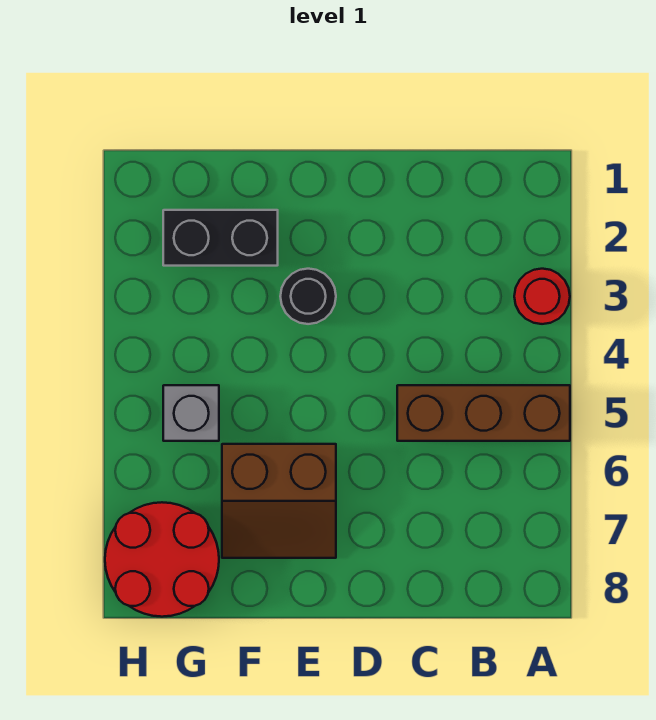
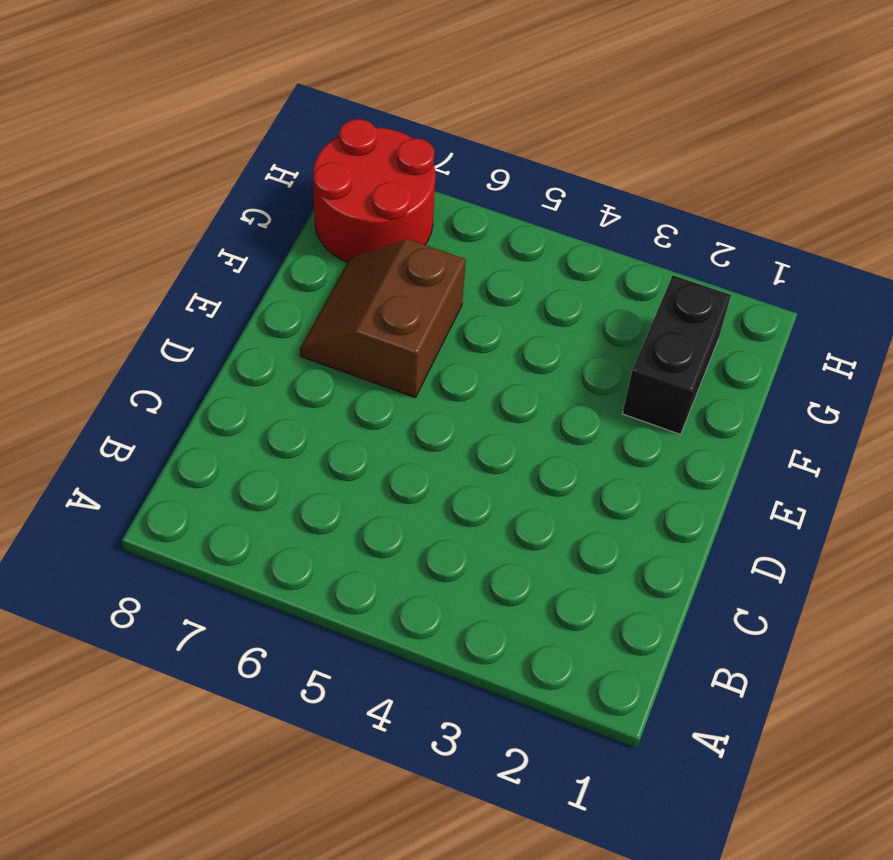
none -> red round brick A3 level 1
none -> brown brick A5:C5 level 1

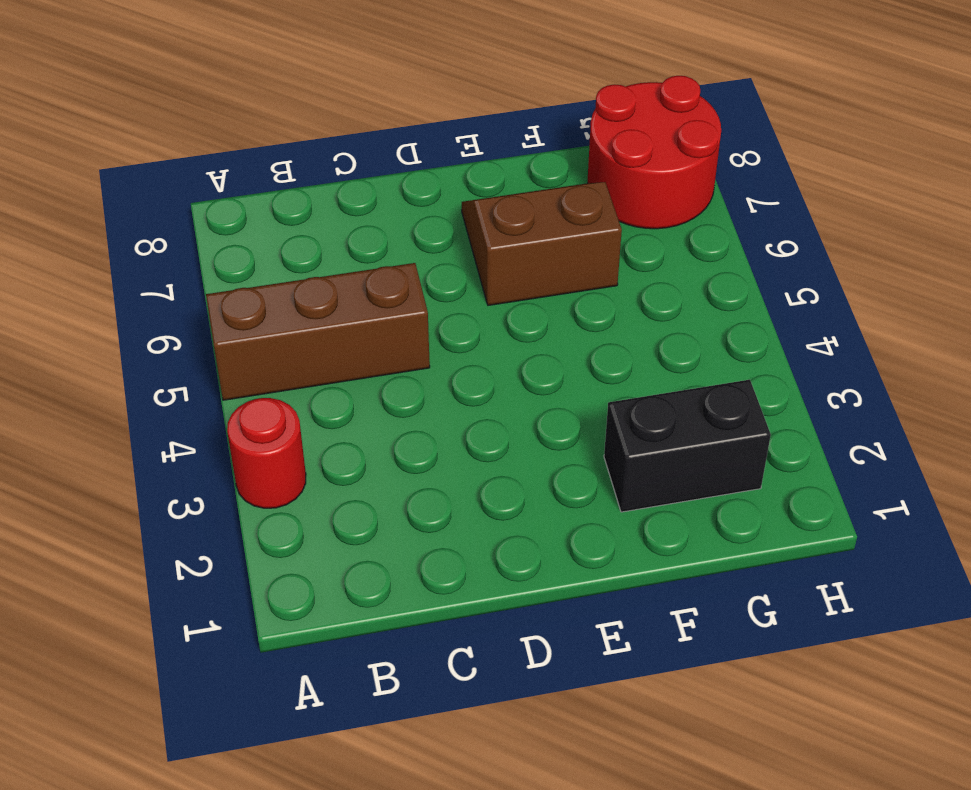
none -> black round brick E3 level 1
none -> grey brick G5 level 1

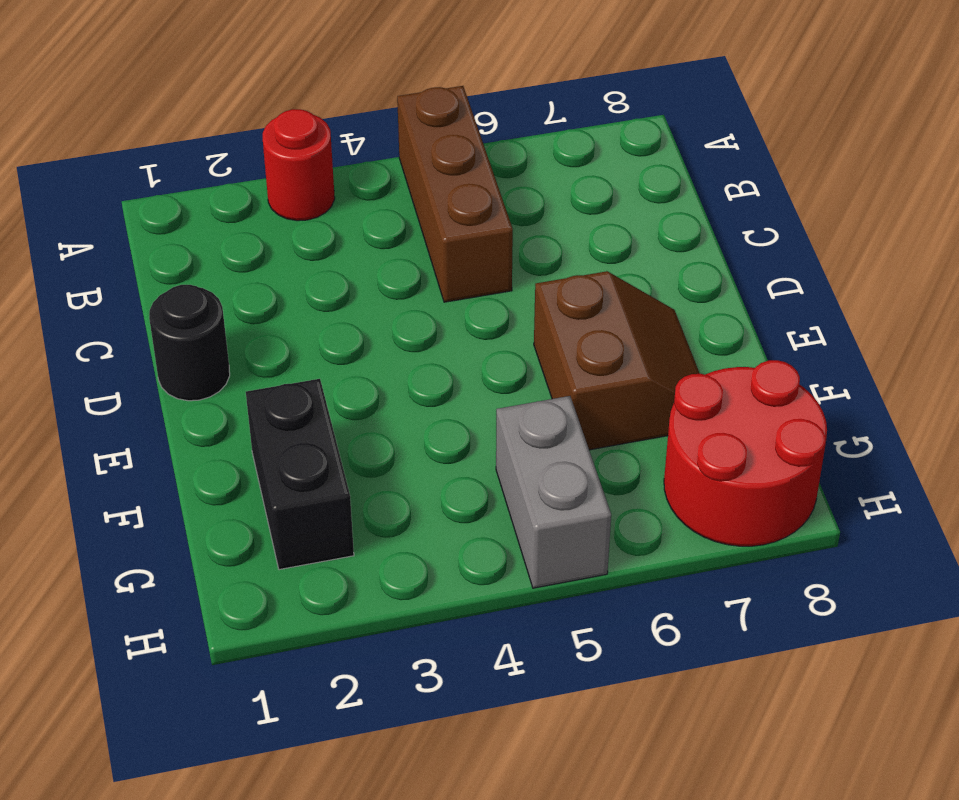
black round brick D1 level 1 -> black round brick E3 level 1
grey brick G5:H5 level 1 -> grey brick G5 level 1

